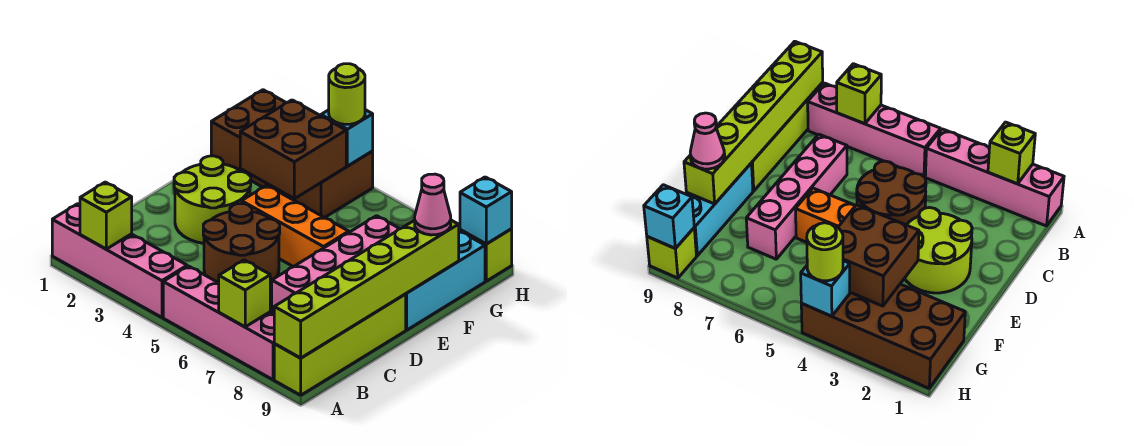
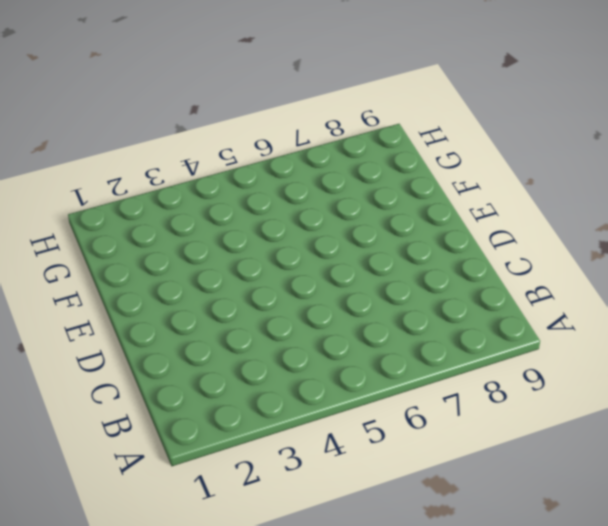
none -> pink brick A1:A4 level 1
none -> pink brick A5:A8 level 1
none -> lime brick A9:D9 level 1

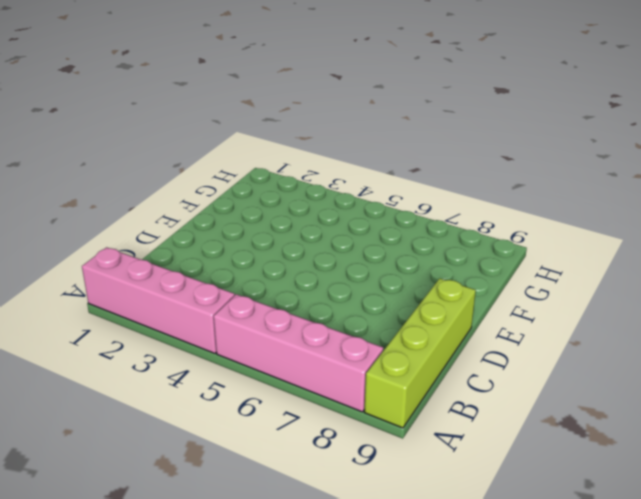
none -> brown round brick C4:D5 level 1
none -> pink brick C7:F7 level 1
none -> lime round brick D2:E3 level 1

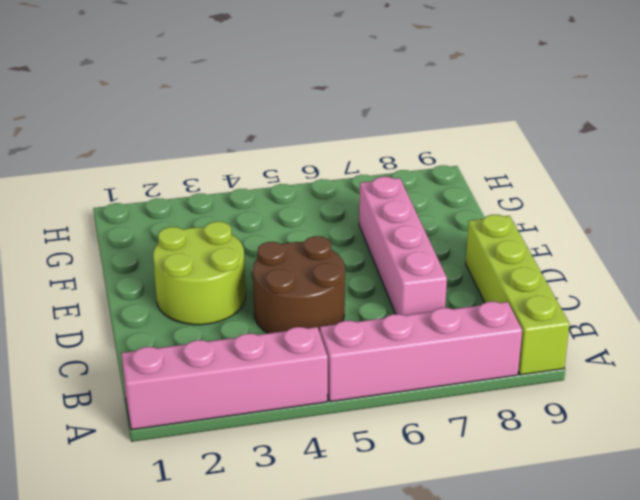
none -> orange brick E4:E6 level 1
none -> cyan brick E9:G9 level 1
none -> brown brick G1:H4 level 1

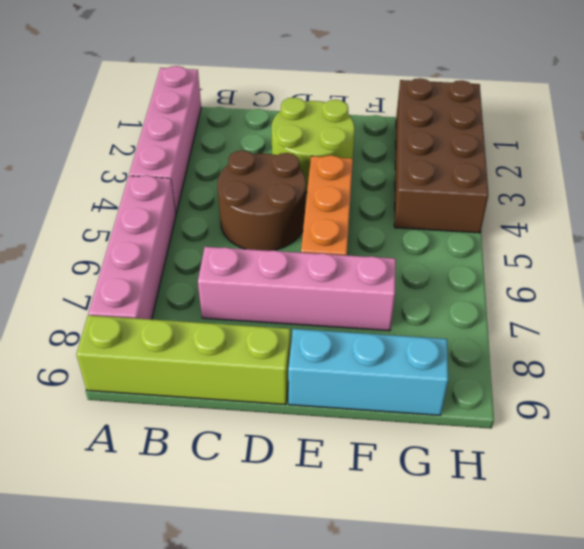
none -> lime brick H9 level 1
none -> lime brick A2 level 2
none -> lime brick A7 level 2

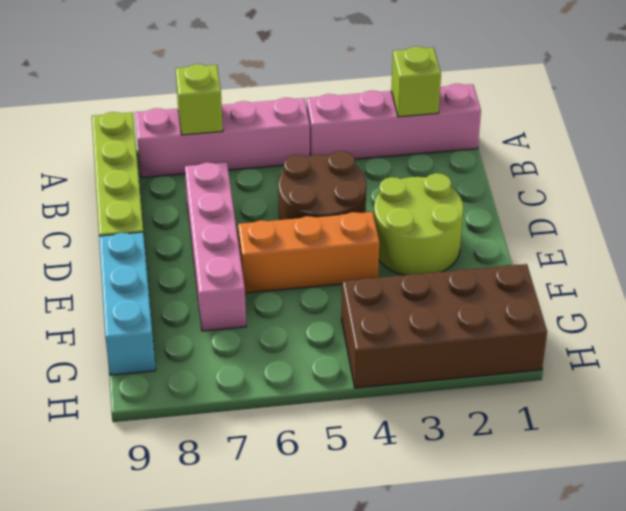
none -> lime brick H9 level 1
none -> lime brick A9:F9 level 2
none -> brown brick F3:G4 level 2

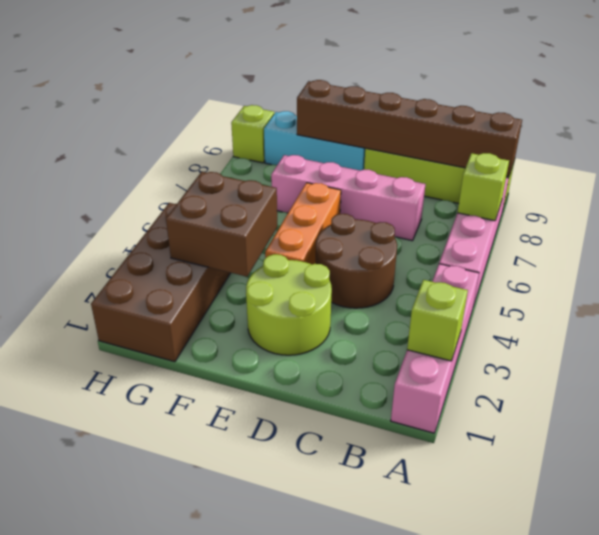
brown brick A9:F9 level 2 -> lime brick A9:F9 level 2
none -> cyan brick H4 level 2
none -> cyan brick H9 level 2
none -> pink cone F9 level 3

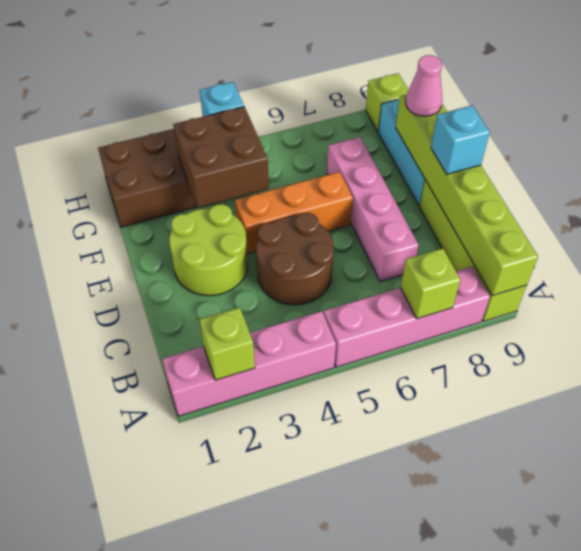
cyan brick D9 level 3 -> cyan brick H9 level 2
none -> lime round brick H4 level 3

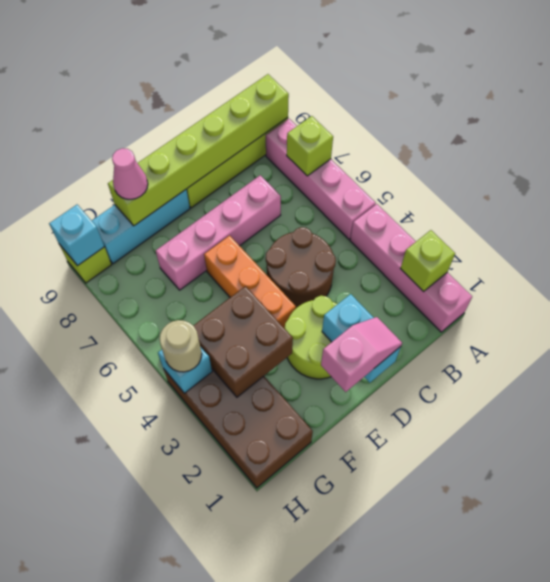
cyan brick D1:D2 level 2 -> none
pink slope D1:E1 level 3 top E -> none
tan round brick H4 level 3 -> lime round brick H4 level 3

